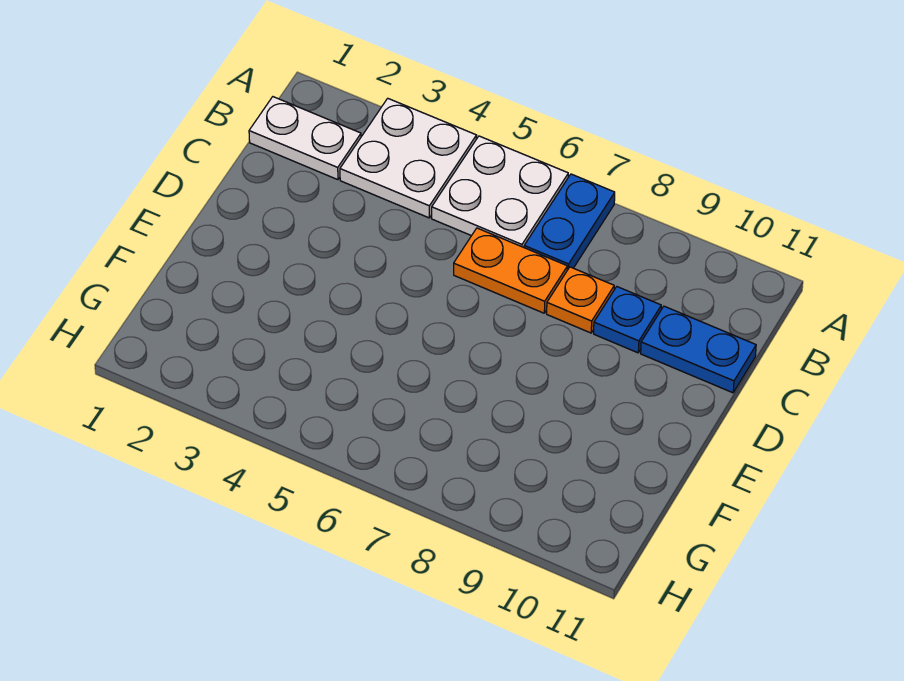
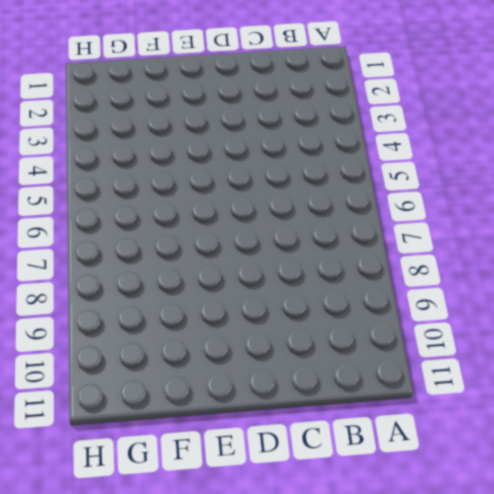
none -> white plate A3:B4 level 1
none -> white plate A5:B6 level 1

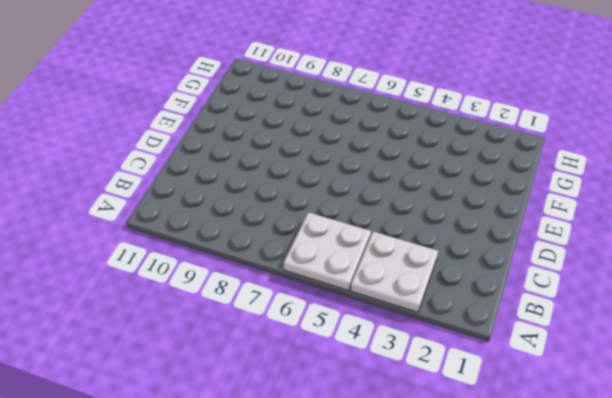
none -> blue plate A7:B7 level 1
none -> white plate B1:B2 level 1

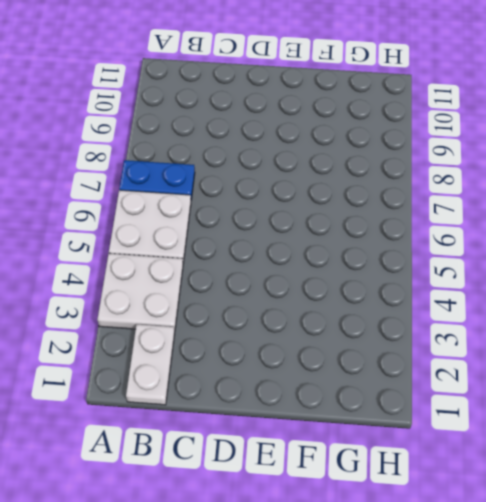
none -> orange plate C6:C7 level 1
none -> orange plate C8 level 1

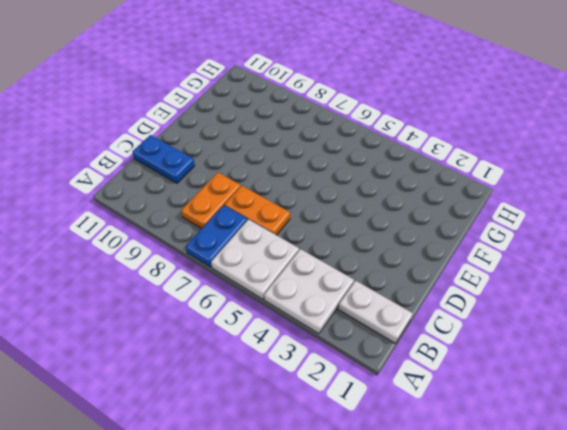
orange plate B8:C8 level 1 -> orange plate C8 level 1
none -> blue plate C9 level 1

